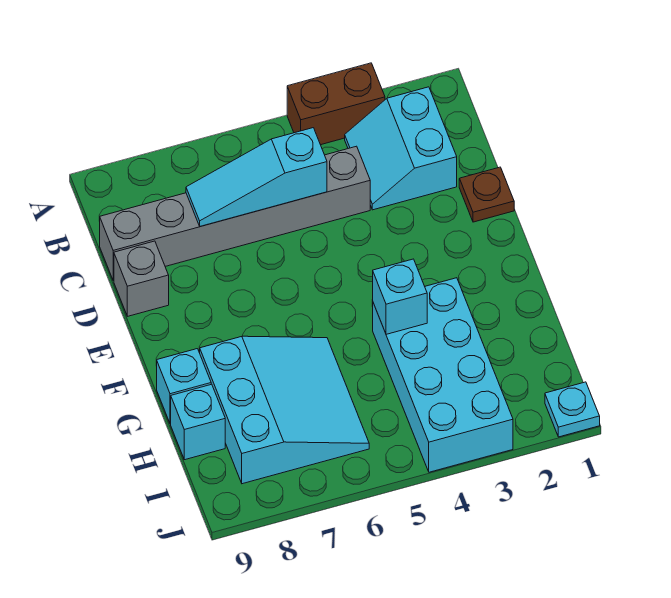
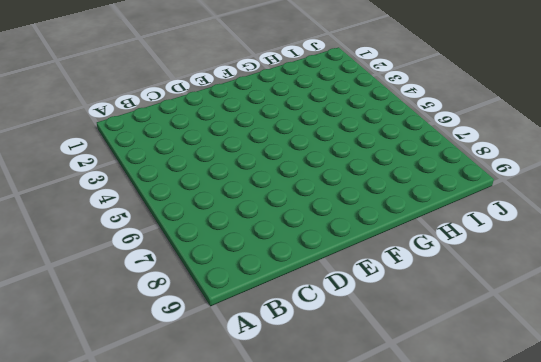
none -> brown brick A3:A4 level 1
none -> cyan slope B2:C3 level 1 top 2
none -> grey brick C4:C9 level 1

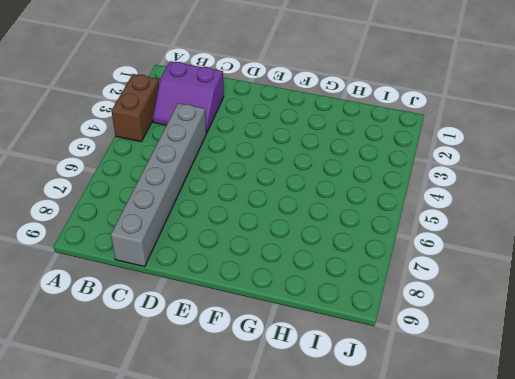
purple slope B2:C3 level 1 top 2 -> cyan slope B2:C3 level 1 top 2
none -> brown plate D1 level 1
none -> grey brick D9 level 1
none -> cyan brick G3:J4 level 1

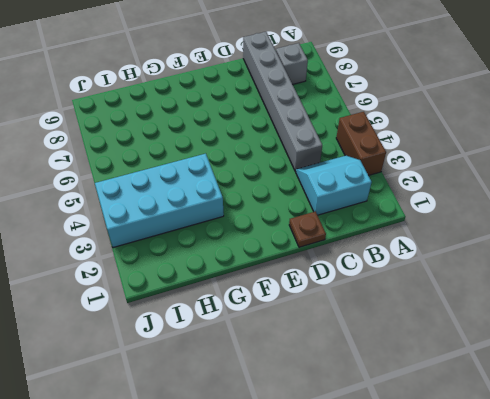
grey brick B8 level 1 -> grey brick D9 level 1
none -> cyan slope G6:I8 level 1 top 8
none -> cyan brick G9 level 1
none -> cyan brick H9 level 1

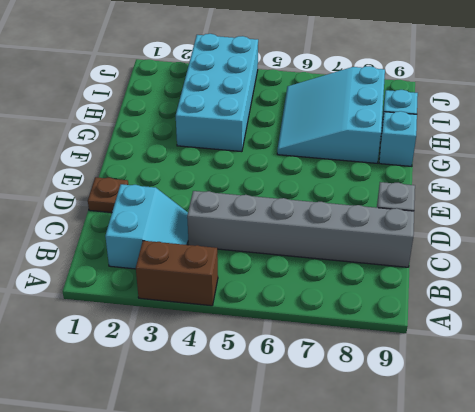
none -> cyan plate J1 level 1
none -> cyan slope C5:C7 level 2 top 5
none -> cyan brick G4 level 2

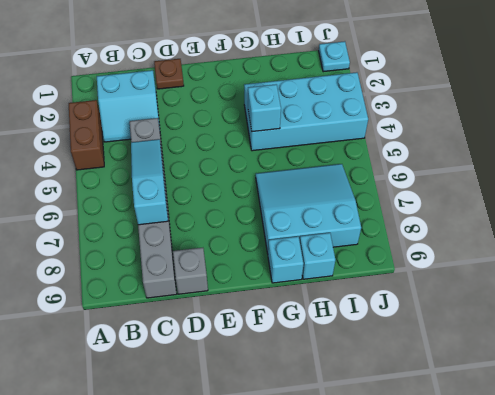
cyan slope C5:C7 level 2 top 7 -> cyan slope C5:C7 level 2 top 5

